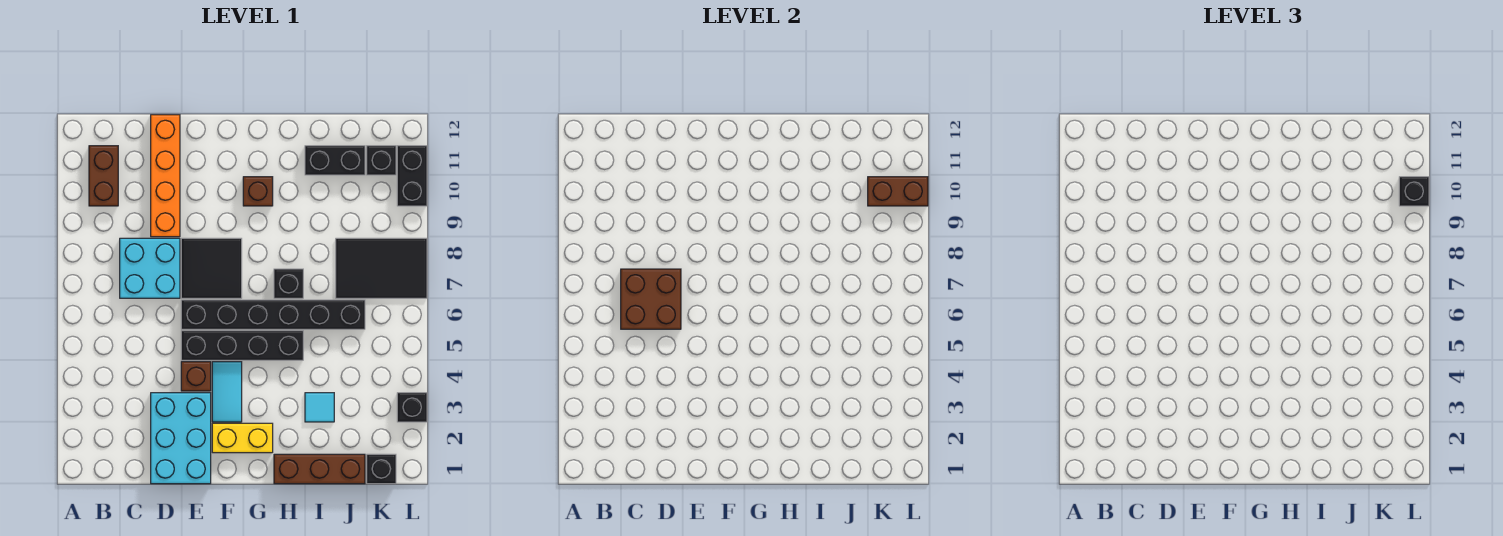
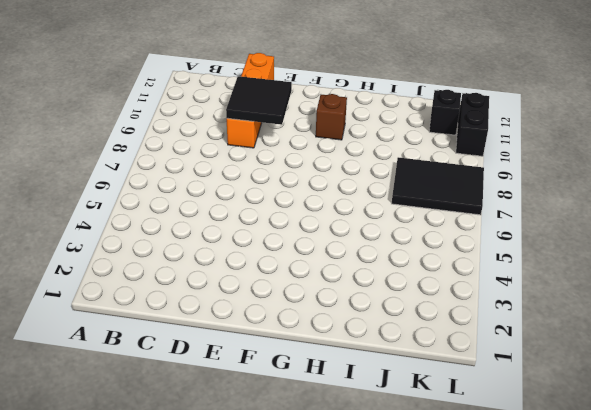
black tile D9:E10 level 2 -> black tile E7:F8 level 1
none -> brown brick B10:B11 level 1
none -> cyan brick C7:D8 level 1
none -> cyan brick D1:E3 level 1

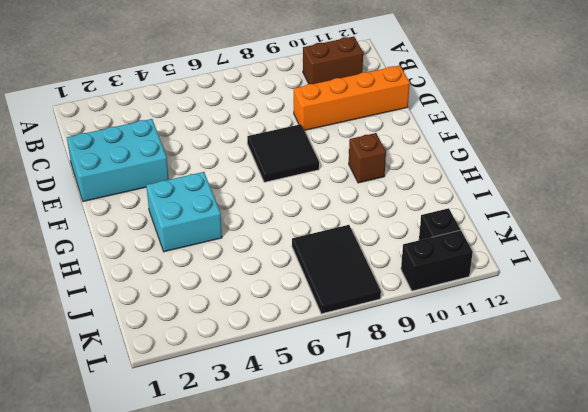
cyan brick G3:H4 level 1 -> cyan brick C7:D8 level 1
none -> brown brick E4 level 1
none -> black brick E5:H5 level 1
none -> black brick E6:J6 level 1

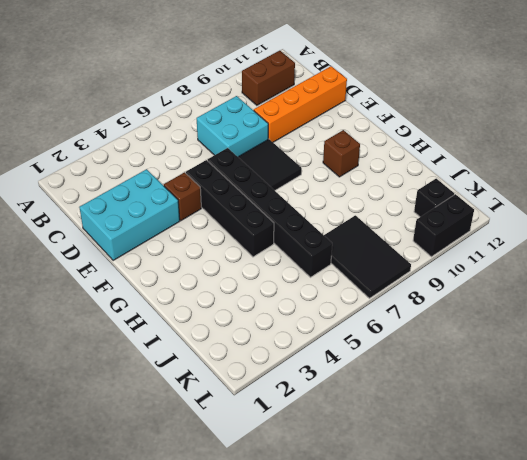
none -> yellow brick F2:G2 level 1
none -> cyan tile F3:F4 level 1
none -> brown brick H1:J1 level 1

